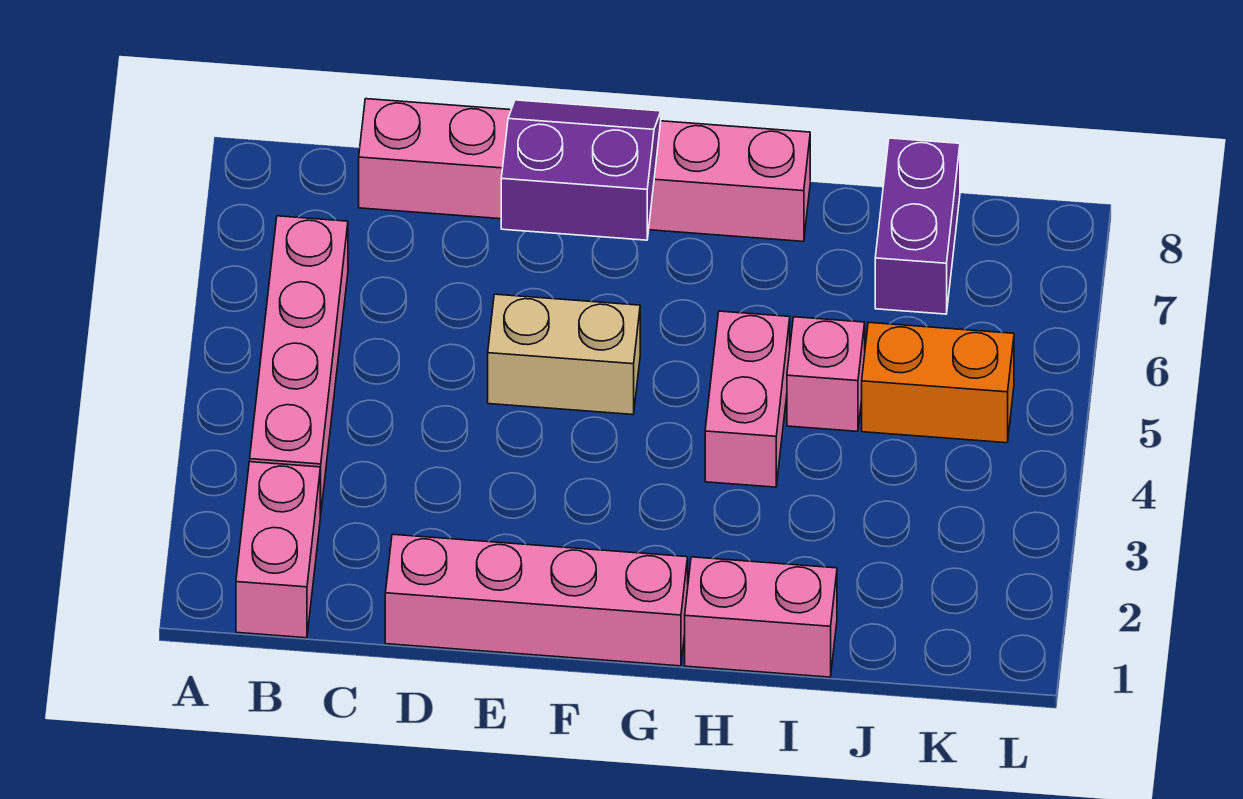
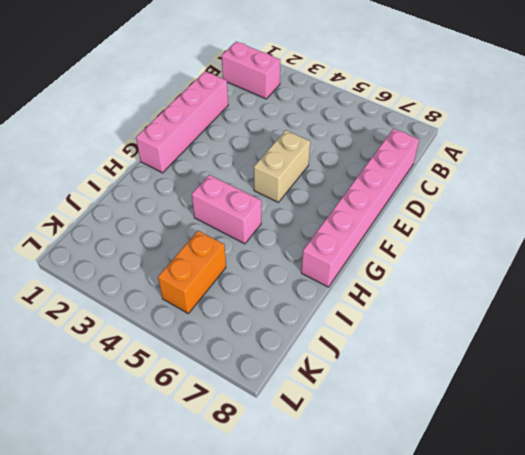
none -> pink brick B3:B6 level 1
none -> pink brick H1:I1 level 1

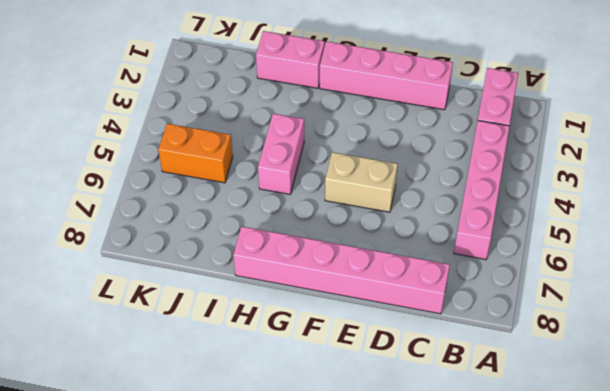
none -> pink brick I5 level 1
none -> purple brick J7:J8 level 1

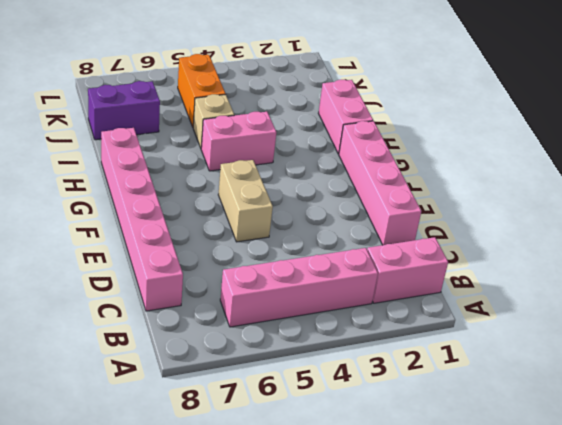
tan brick I5 level 1 -> pink brick I5 level 1
none -> purple slope E7:F8 level 2 top 7

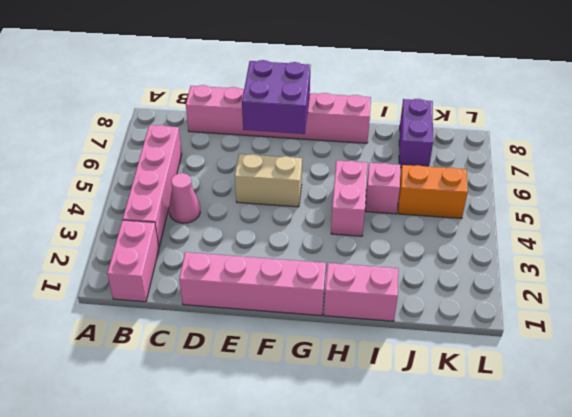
pink cone C4 level 1 -> none
purple brick E7:F8 level 2 -> purple slope E7:F8 level 2 top 7

